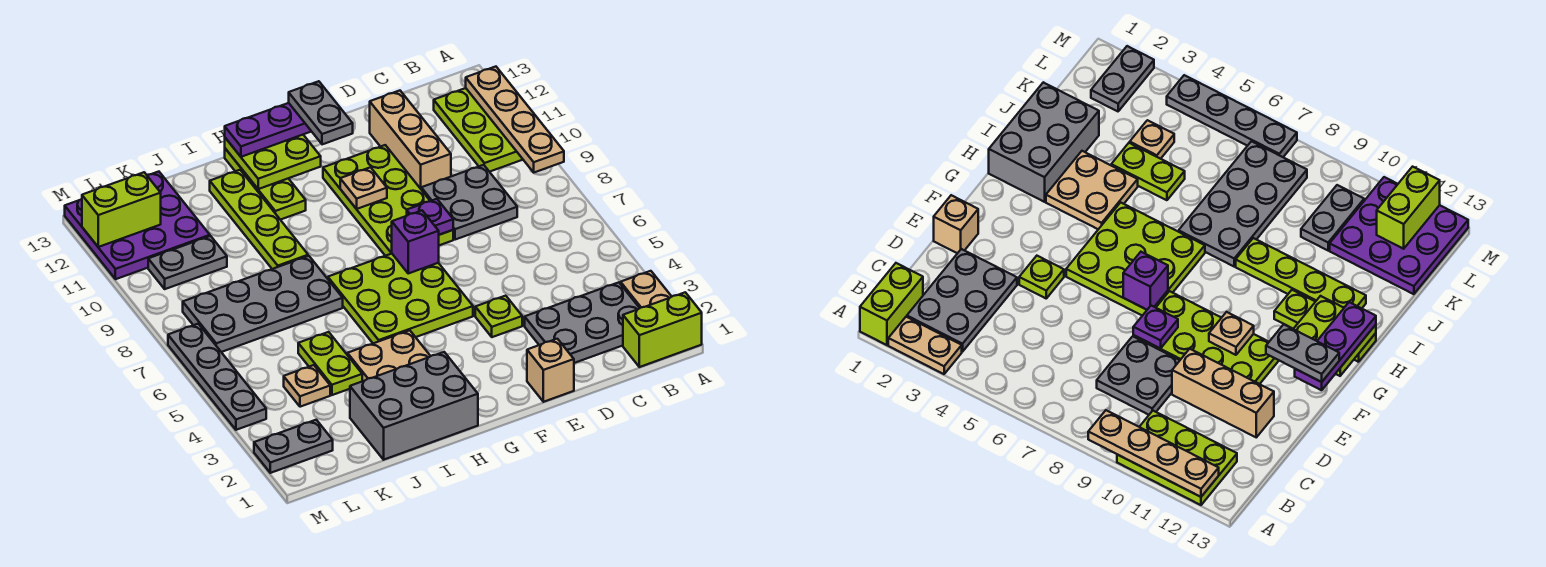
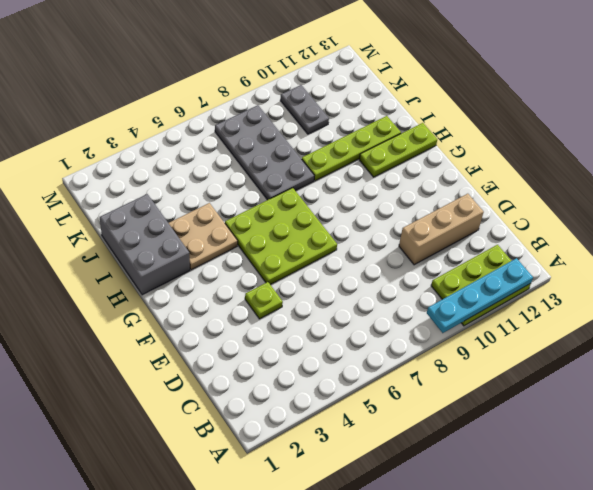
cyan plate A9:A12 level 2 -> tan plate A9:A12 level 2
none -> lime brick A1:B1 level 1
none -> tan plate A2:A3 level 1
none -> grey plate B2:D3 level 1

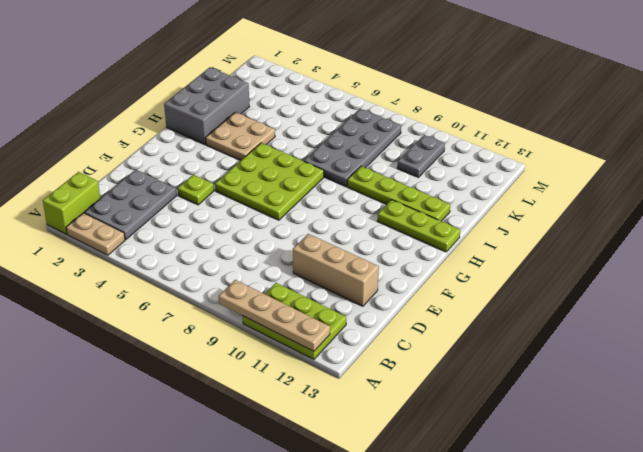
none -> grey plate C8:D9 level 1
none -> tan brick E1 level 1
none -> lime plate E8:F11 level 1

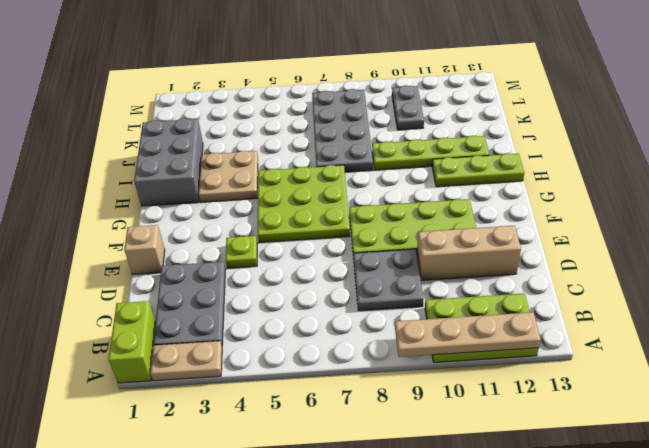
none -> lime plate J4:J5 level 1
none -> tan plate K4 level 1
none -> purple plate K11:M13 level 1

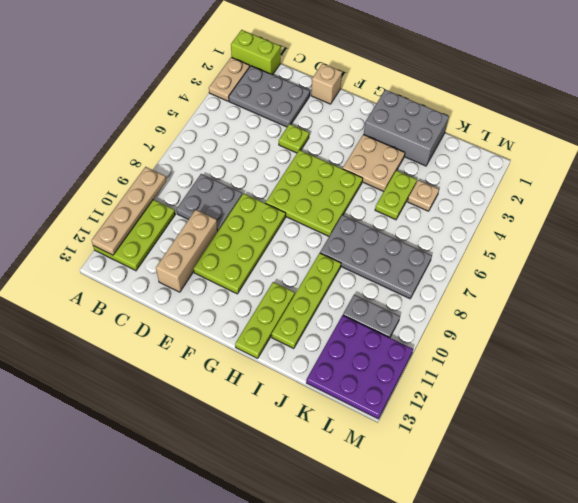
none -> grey plate L2:M2 level 1
none -> grey plate M4:M7 level 1
none -> purple plate E8 level 2

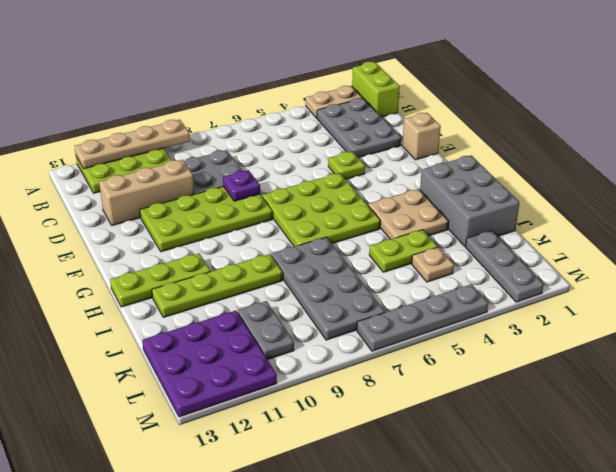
grey plate K2:M2 level 1 -> grey plate L2:M2 level 1
none -> purple brick F7 level 2
none -> tan plate F10 level 2
none -> lime plate G12:H13 level 2

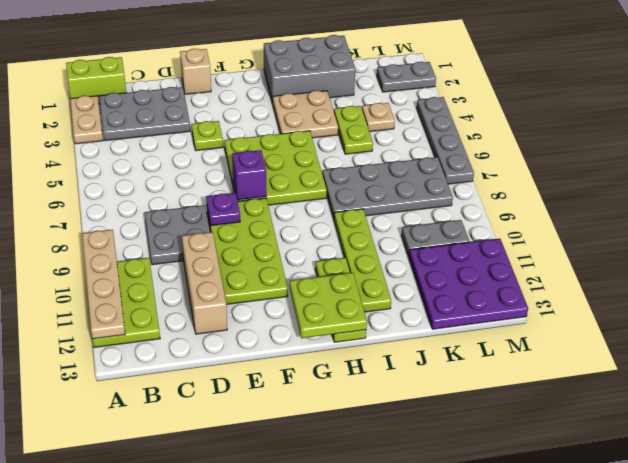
none -> tan plate F10 level 2
none -> lime brick L12:M12 level 2
none -> purple plate F13:H13 level 3

